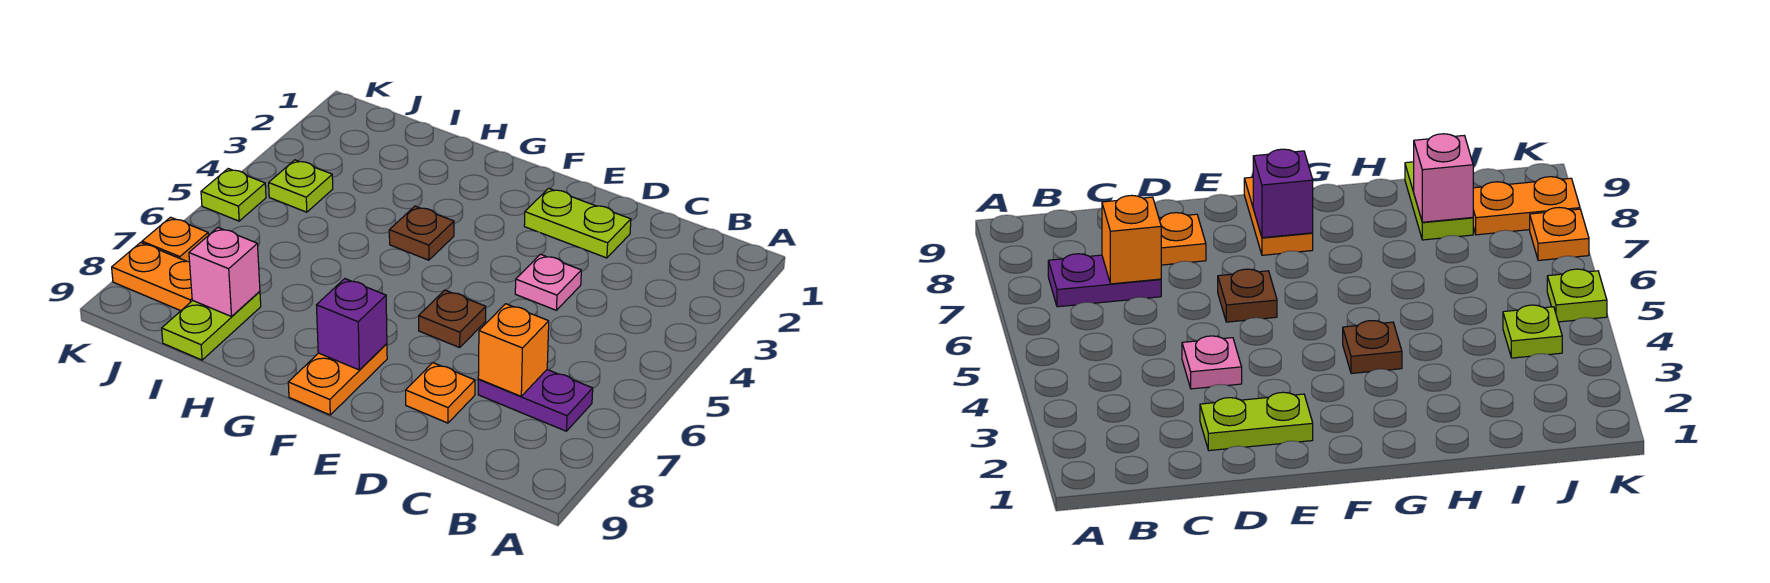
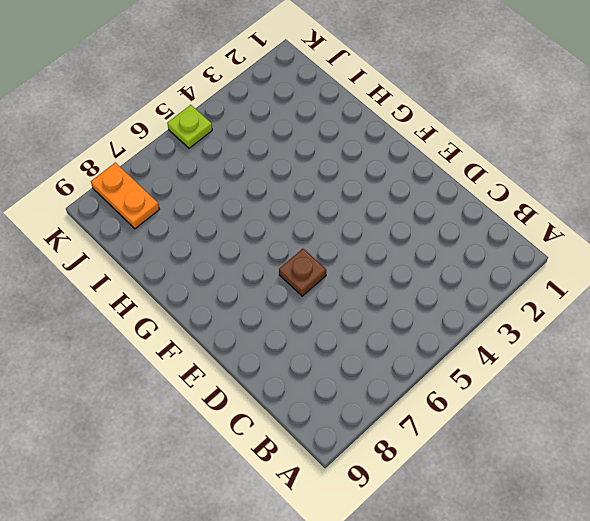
none -> purple plate B7:C7 level 1
none -> lime plate D2:E2 level 1
none -> pink plate D4 level 1

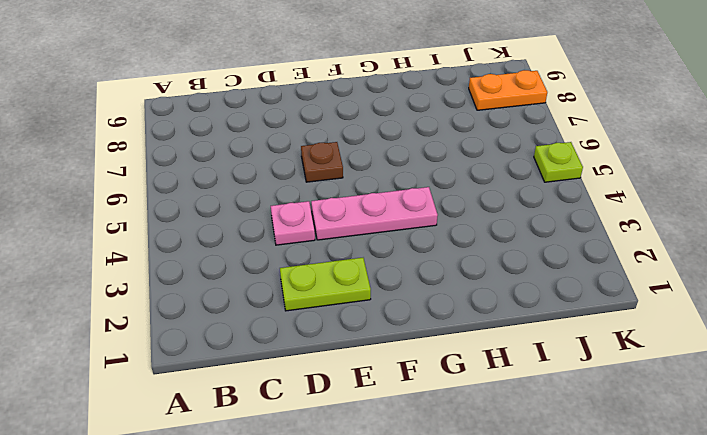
pink plate E4:G4 level 1 -> brown plate G4 level 1
none -> purple plate B7:C7 level 1
none -> orange plate D8 level 1
none -> orange plate F8:F9 level 1

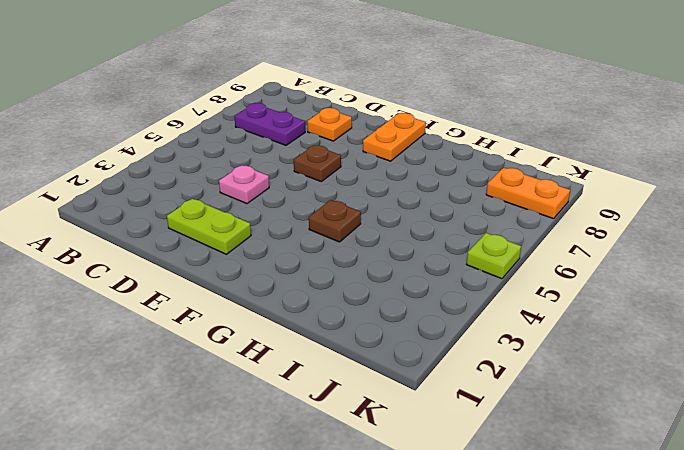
none -> lime plate I8:I9 level 1
none -> lime plate J4 level 1
none -> orange plate K7 level 1

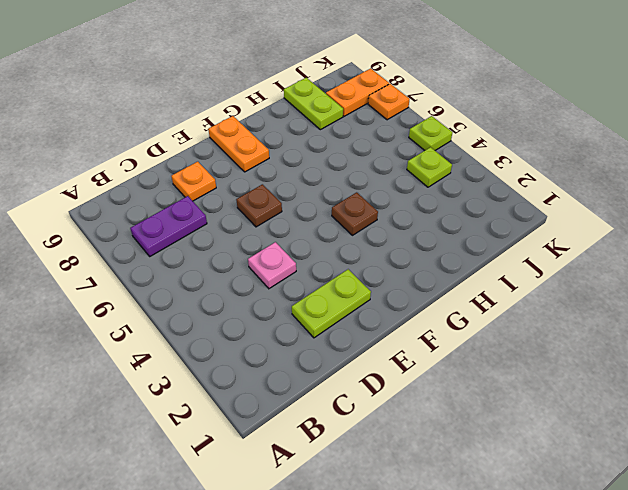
none -> orange brick C7 level 2
none -> purple brick F8 level 2
none -> pink brick I8 level 2

